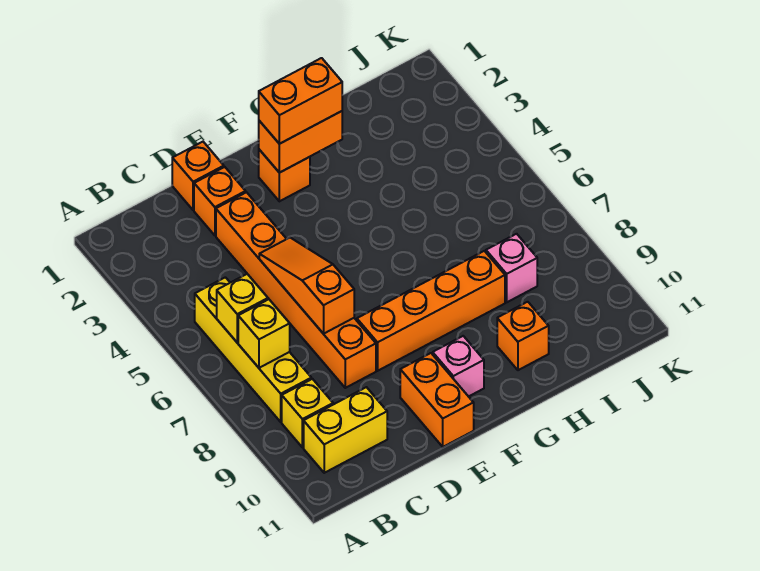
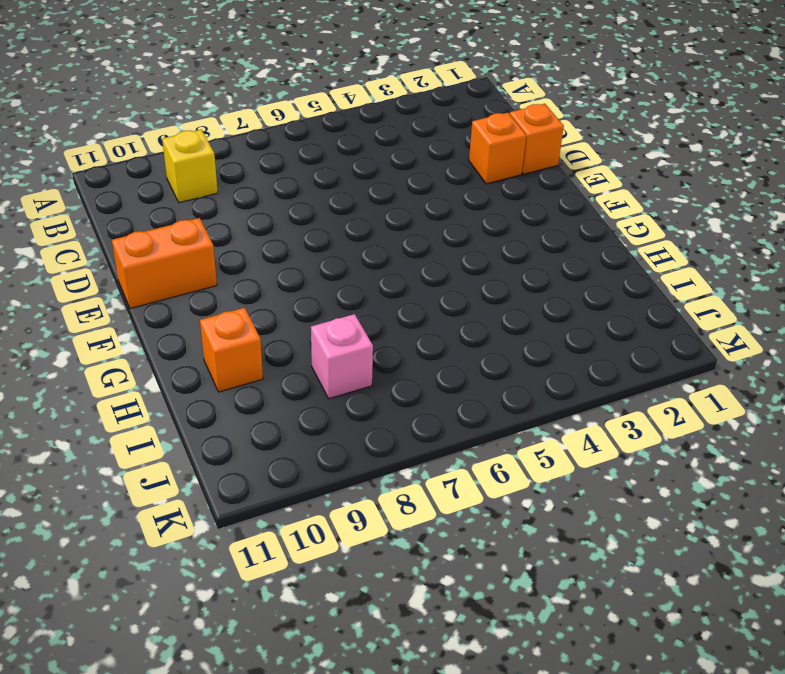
none -> yellow brick B5:B8 level 1
none -> yellow brick B10:C10 level 1
none -> orange brick D3:D8 level 1

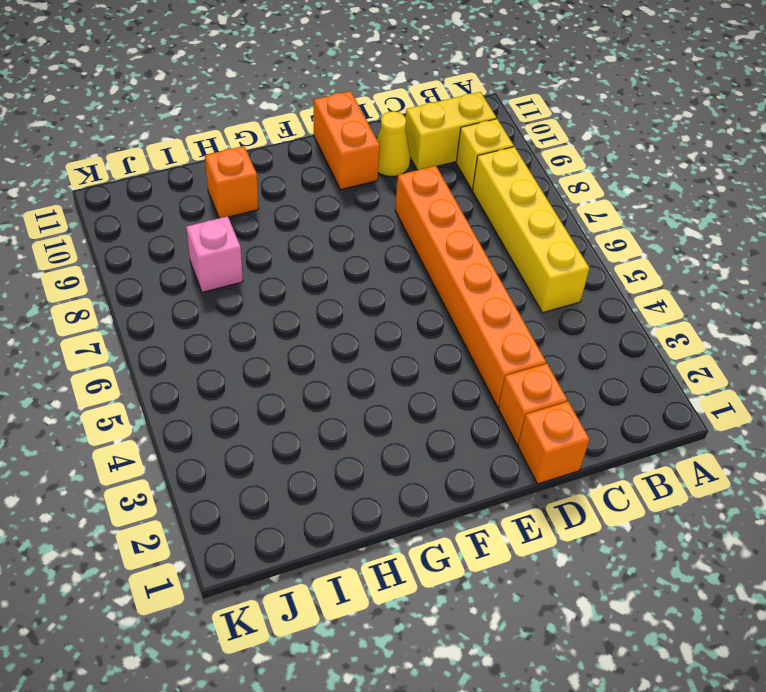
yellow cone D10 level 1 -> none
none -> orange brick E8:H8 level 1
none -> orange brick F2 level 1
none -> pink brick F10 level 1

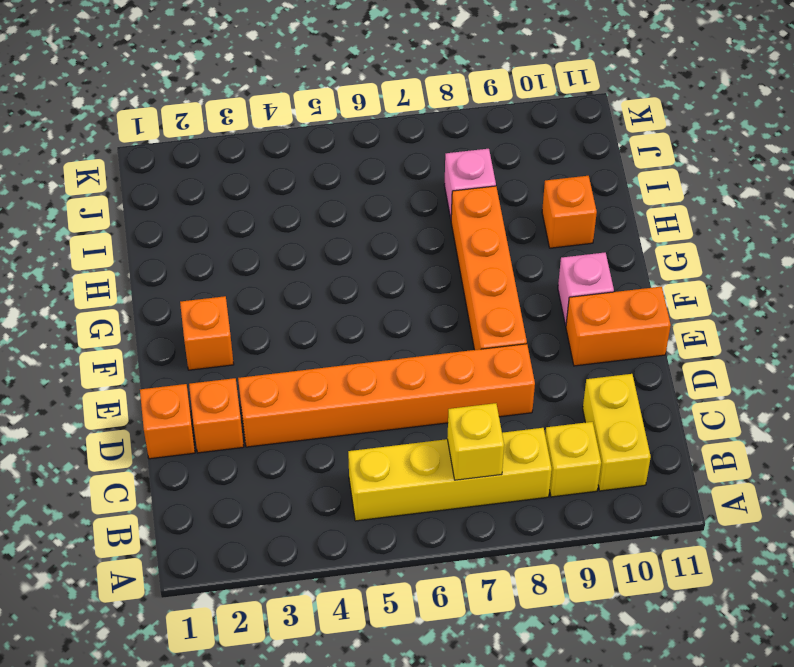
none -> yellow brick B6 level 2
none -> orange slope D5:D7 level 2 top 7
none -> orange brick F2:G2 level 2

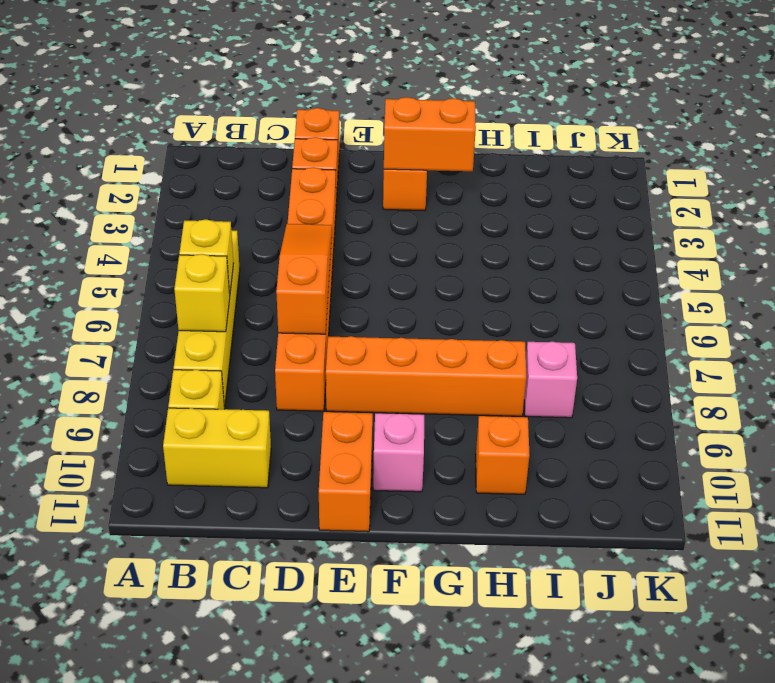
none -> orange brick F2:G2 level 3

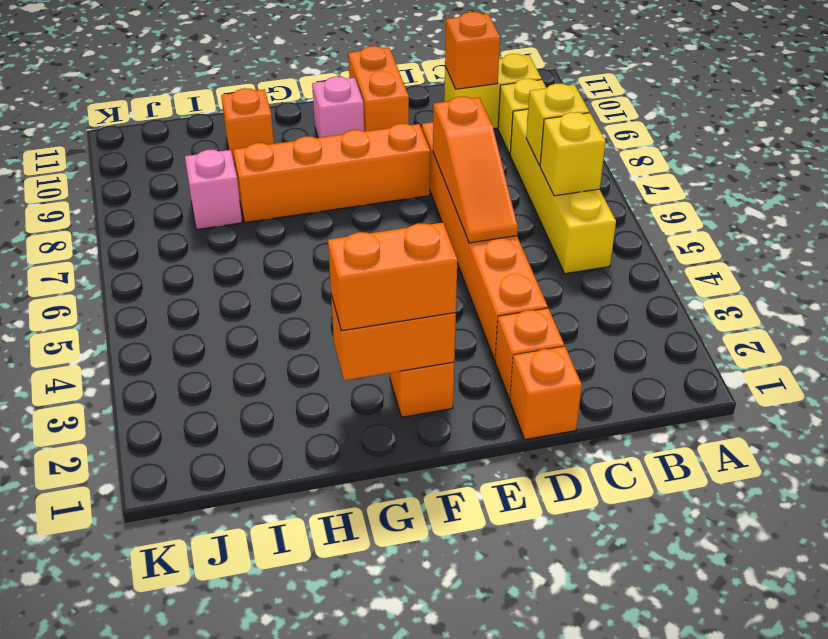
orange brick C10 level 2 -> none

